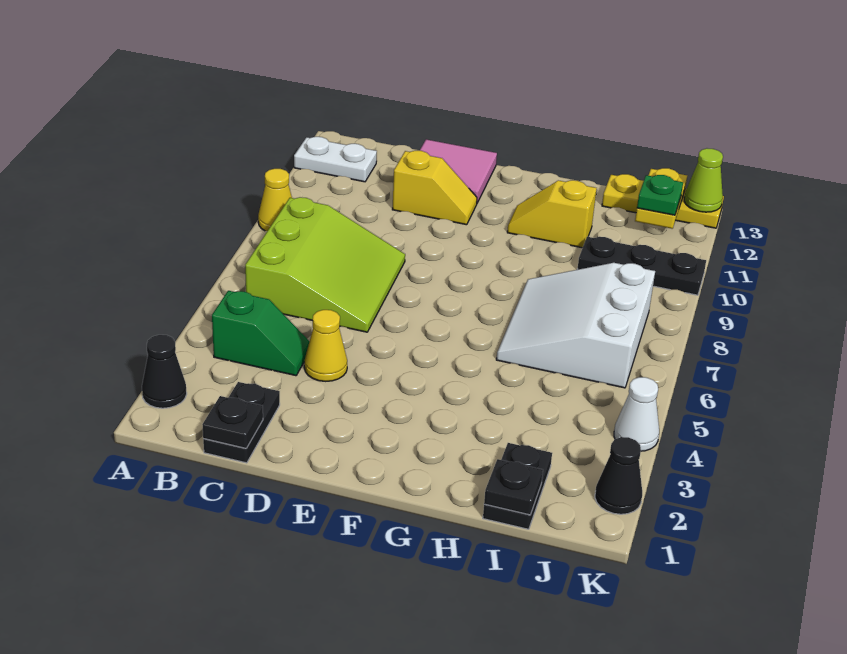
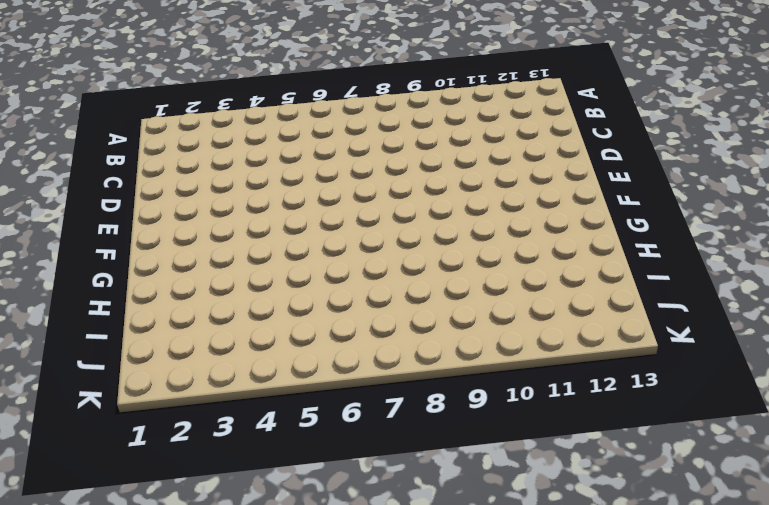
none -> black cone A2 level 1
none -> yellow cone A9 level 1
none -> white plate A12:B12 level 1

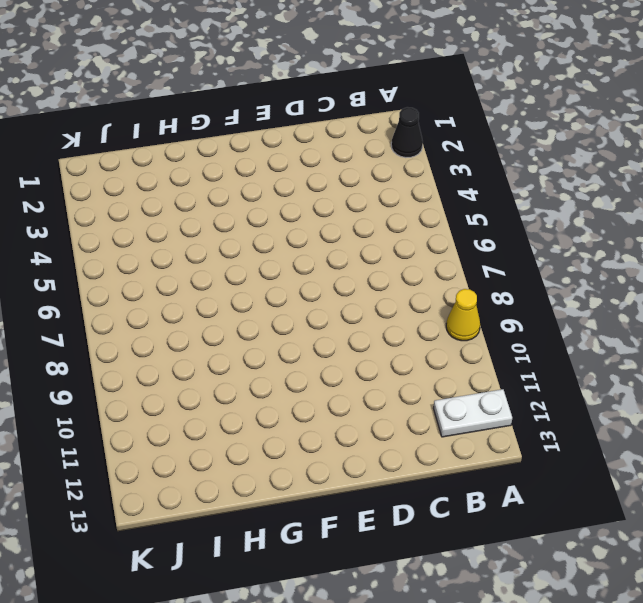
none -> green slope B4:C4 level 1 top B
none -> lime slope B6:D8 level 1 top B
none -> black plate C1:C2 level 1

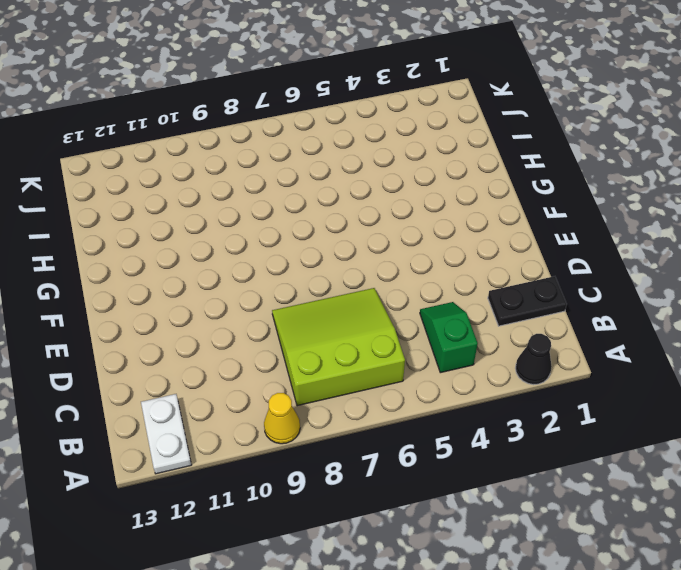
none -> yellow cone D4 level 1
none -> yellow slope D11:E11 level 1 top D
none -> pink tile D12:E13 level 1

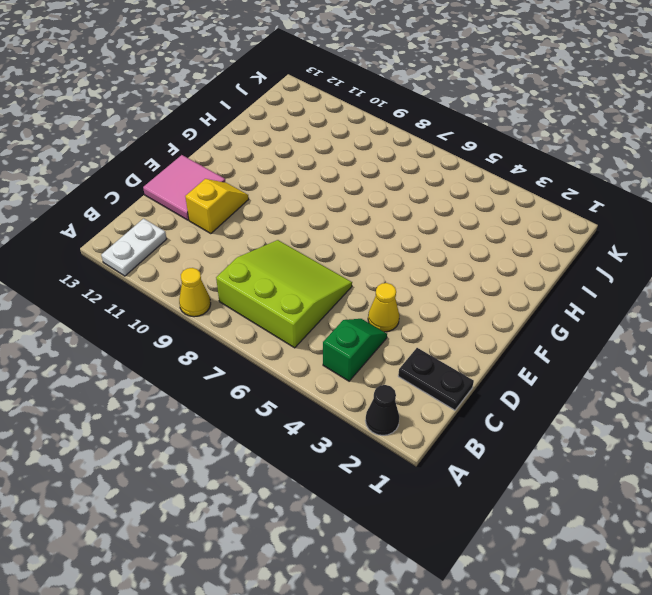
none -> yellow slope G11:H11 level 1 top H
none -> white slope H6:J8 level 1 top J
none -> black plate I1:I2 level 1

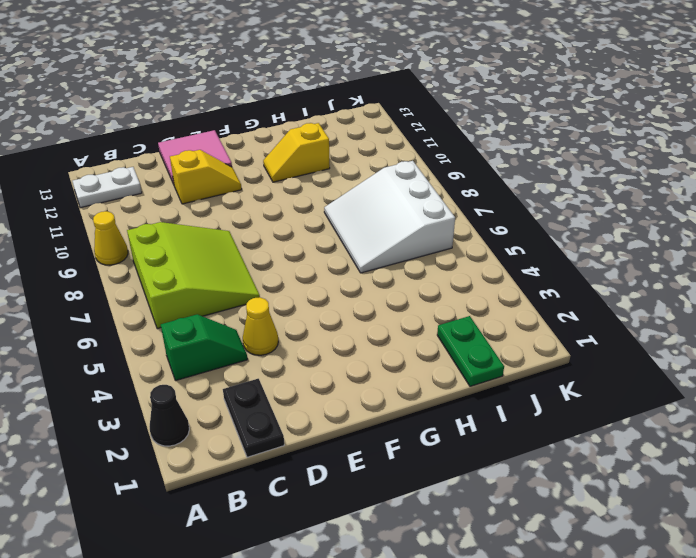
green plate I1:I2 level 1 -> black plate I1:I2 level 1
none -> black plate I10:K10 level 1
none -> yellow plate I13:K13 level 1
none -> black cone K2 level 1

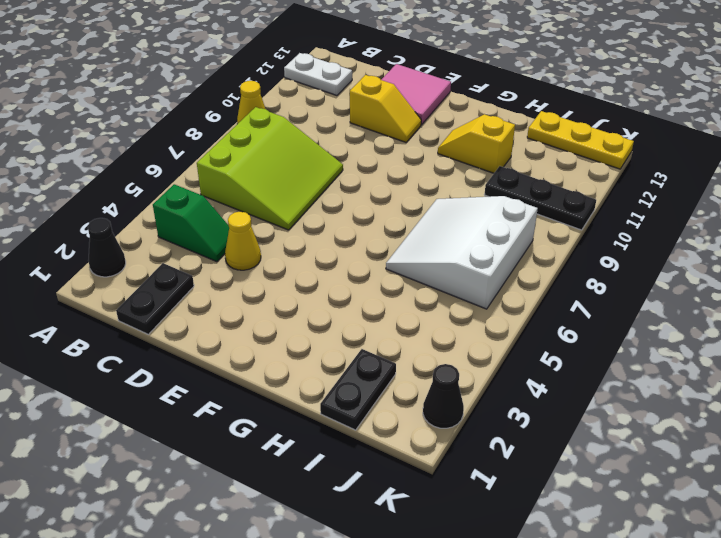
none -> white cone K4 level 1
none -> black plate C1 level 2
none -> black plate I1 level 2

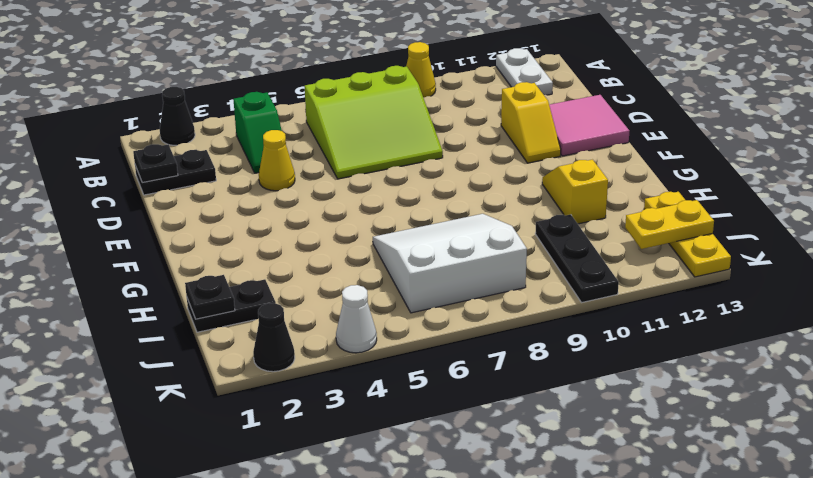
none -> lime cone K13 level 2
none -> green plate J12 level 3

